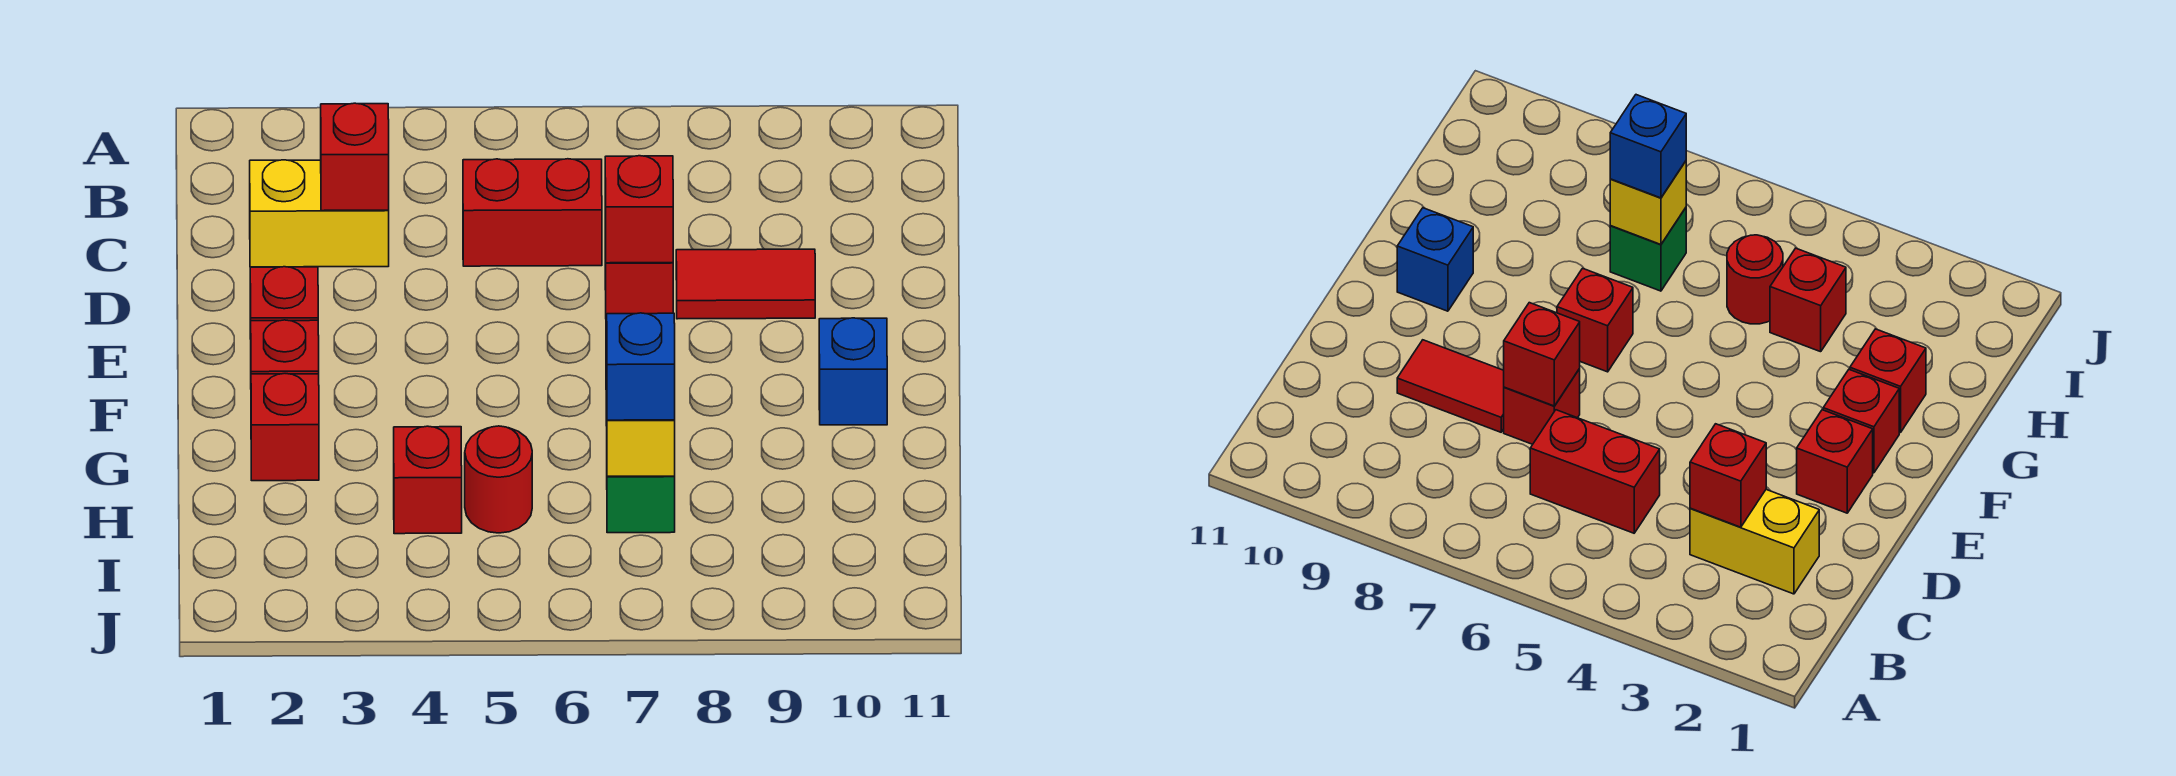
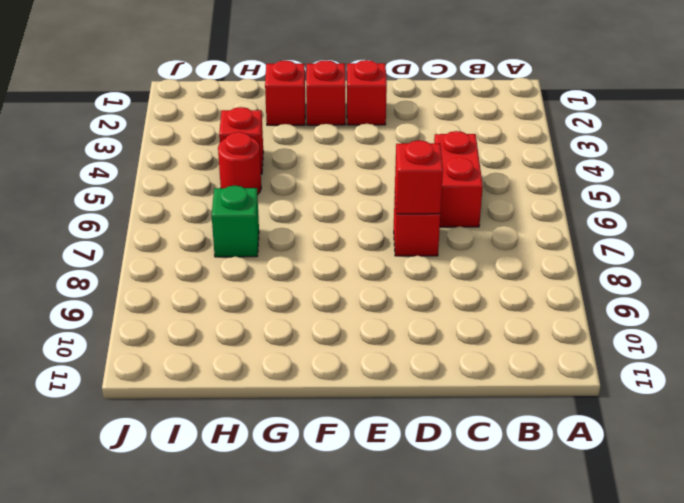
none -> yellow brick C2:C3 level 1
none -> red tile D8:D9 level 1
none -> red brick F7 level 1

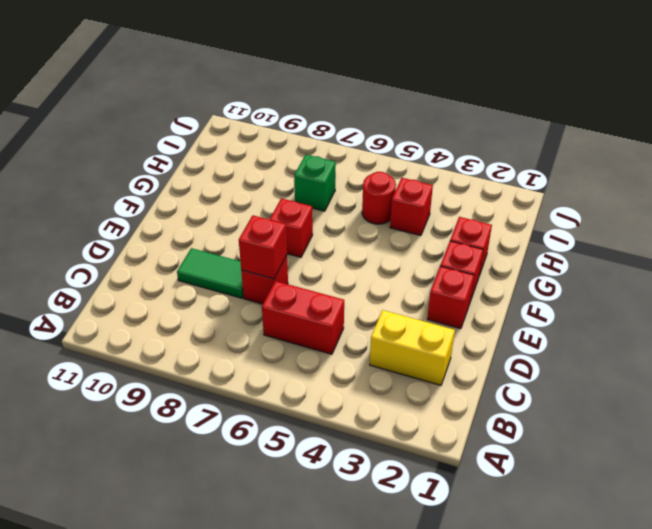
green tile D8:D9 level 1 -> red tile D8:D9 level 1
none -> blue brick F10 level 1
none -> red brick C3 level 2
none -> yellow brick H7 level 2

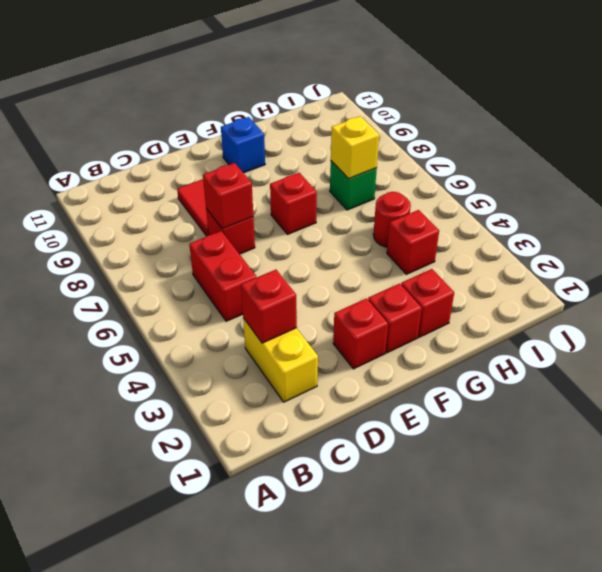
none -> blue brick H7 level 3

